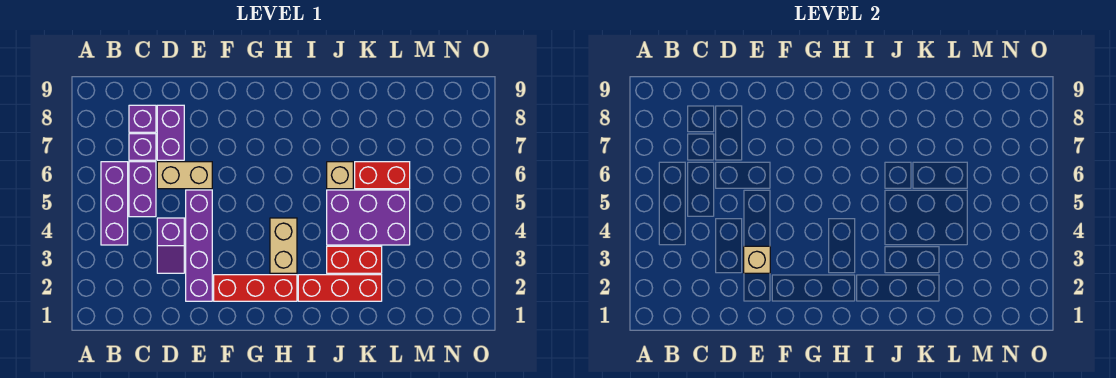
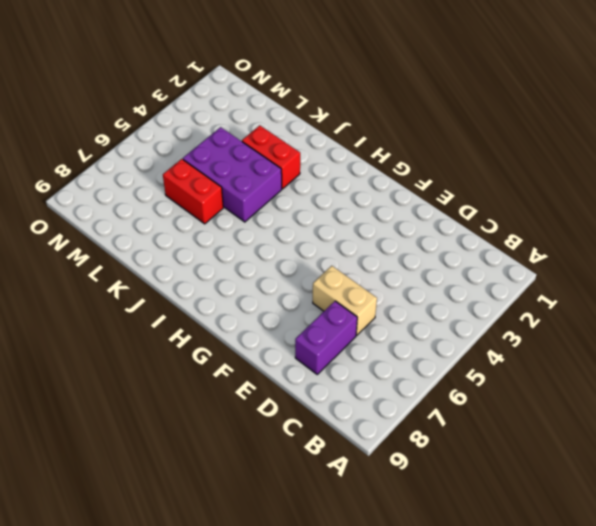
none -> purple brick B4:B6 level 1
none -> purple brick C5:C6 level 1
none -> purple brick C7 level 1

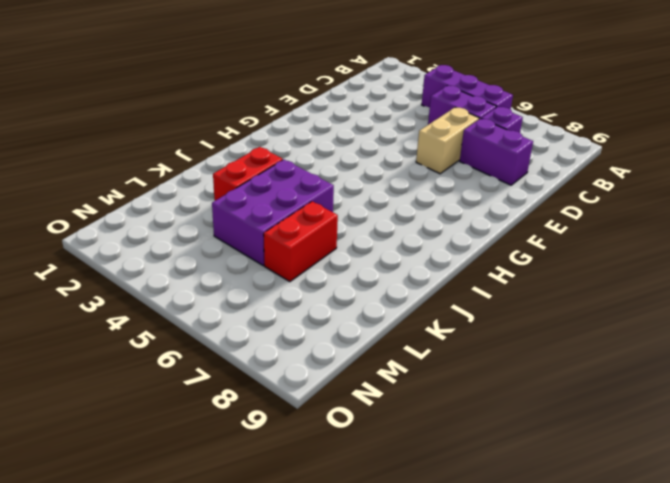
none -> purple brick C8 level 1
none -> purple slope D3:D4 level 1 top 4
none -> purple brick E2:E5 level 1

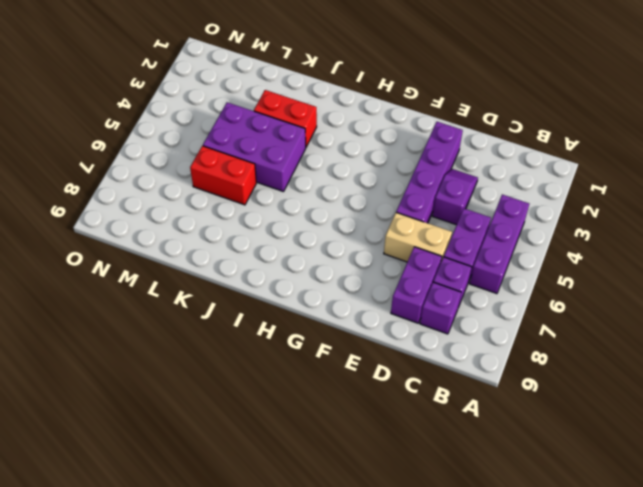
none -> red brick F2:H2 level 1
none -> tan brick H3:H4 level 1
none -> red brick I2:K2 level 1

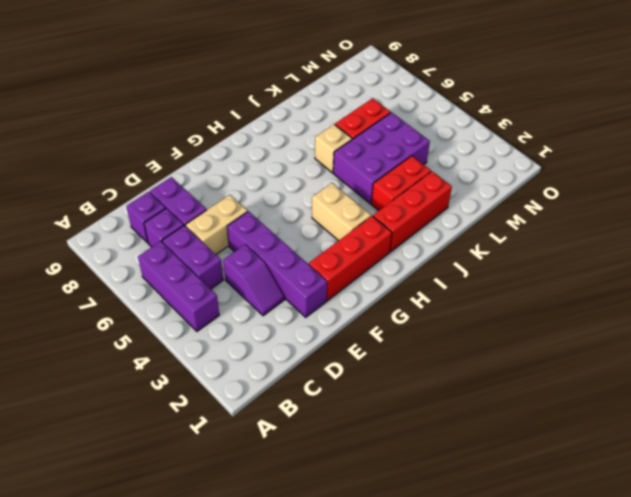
none -> tan brick E3 level 2

